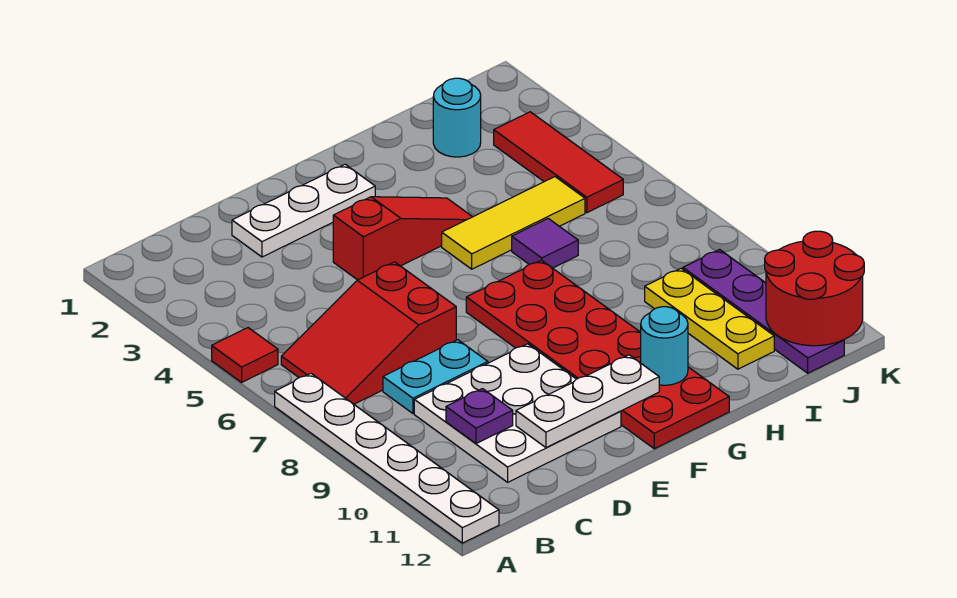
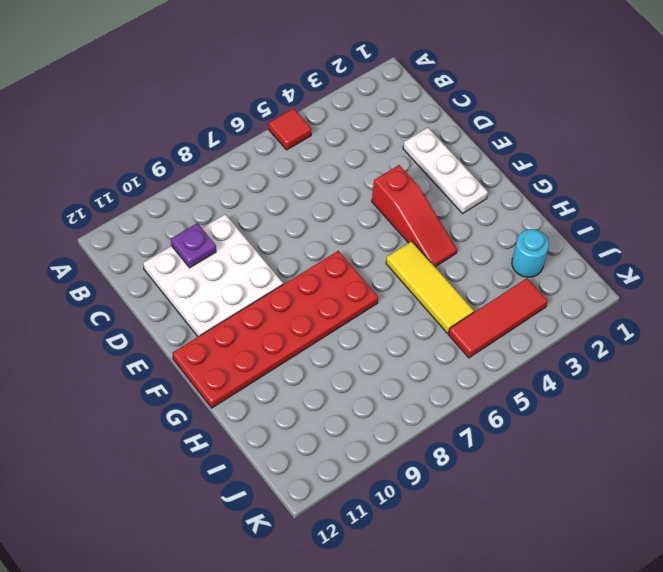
none -> white plate A7:A12 level 1
none -> red slope B6:D7 level 1 top D
none -> cyan plate C8:D8 level 1

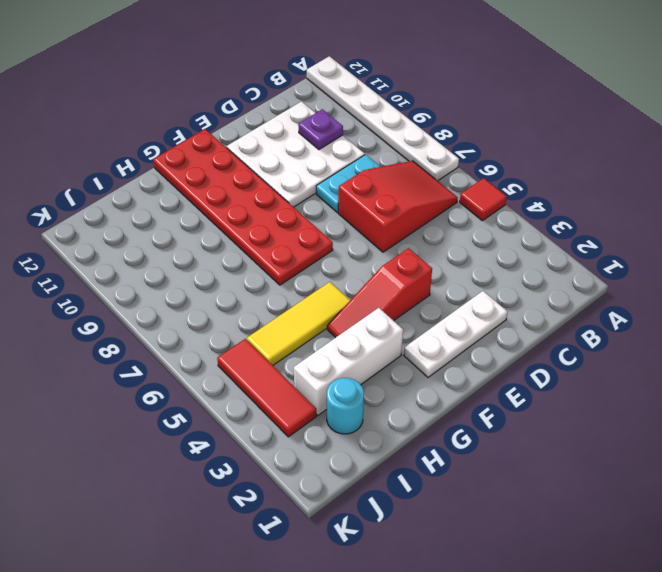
white brick G3:I3 level 1 -> none
none -> purple tile H6 level 1
none -> yellow plate I9:I11 level 1
none -> purple plate J9:J12 level 1

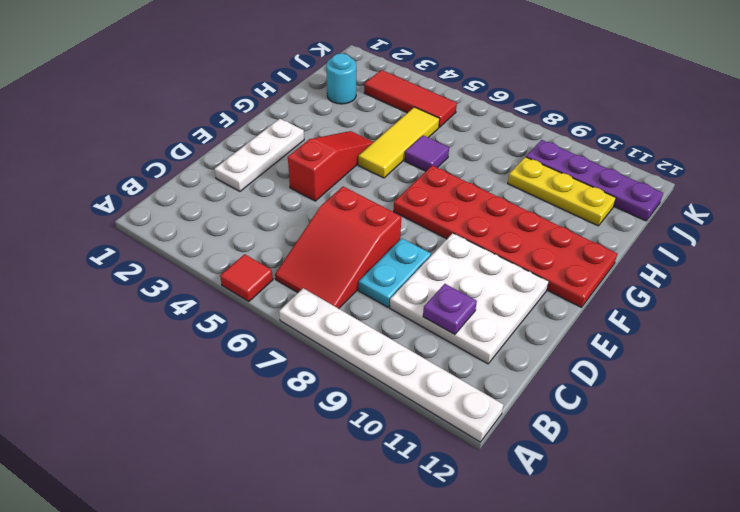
none -> white plate D11:F11 level 2
none -> cyan round brick G11 level 2
none -> red round brick J11:K12 level 2

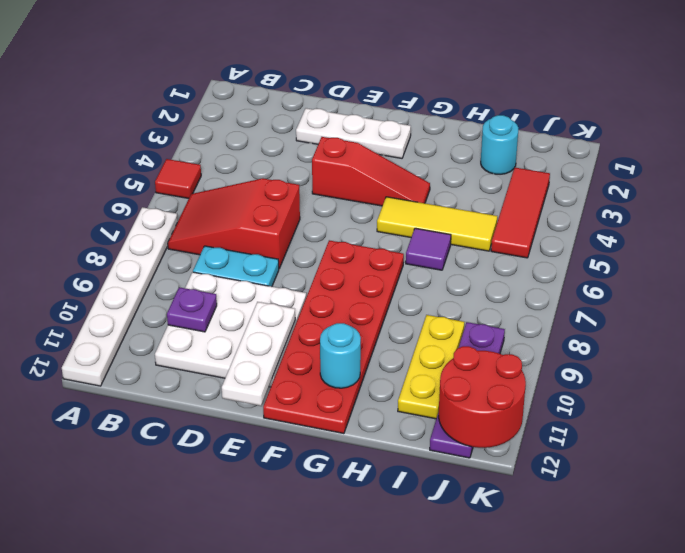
white plate E10:E12 level 2 -> white plate D11:F11 level 2

